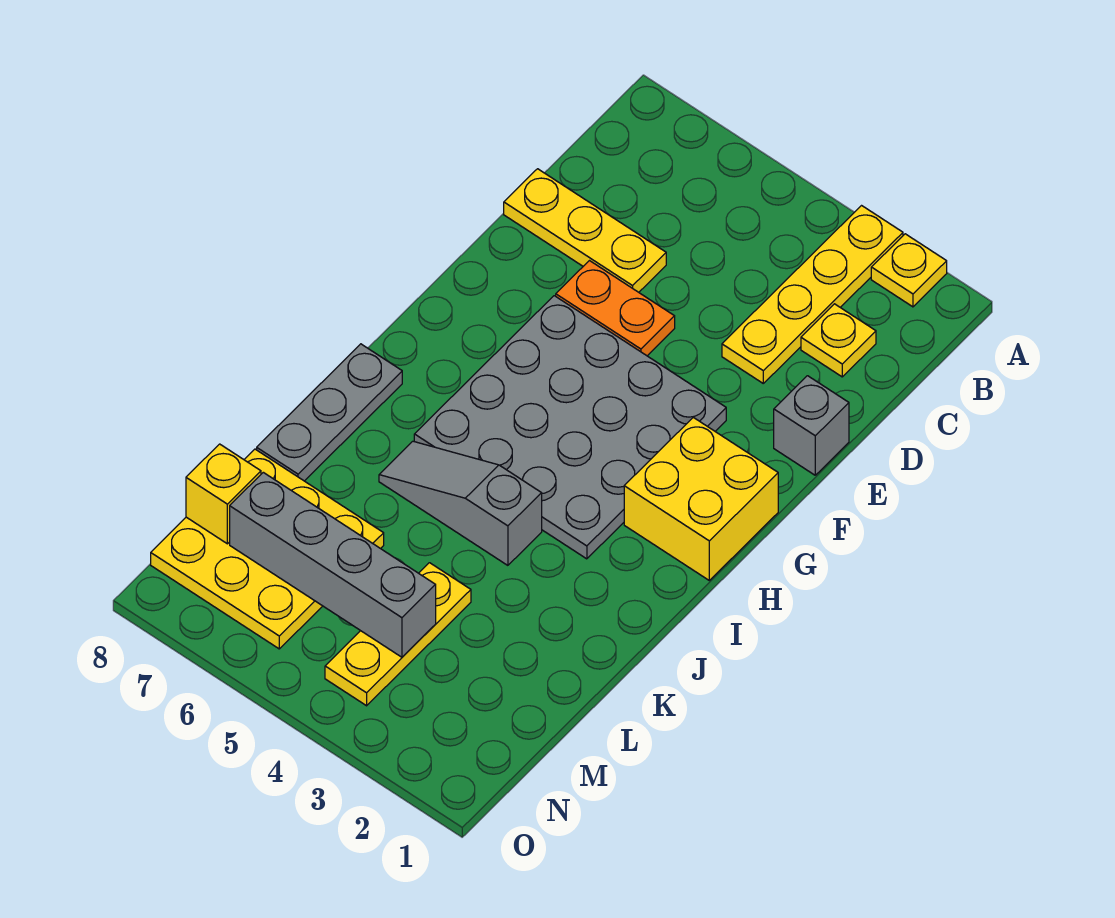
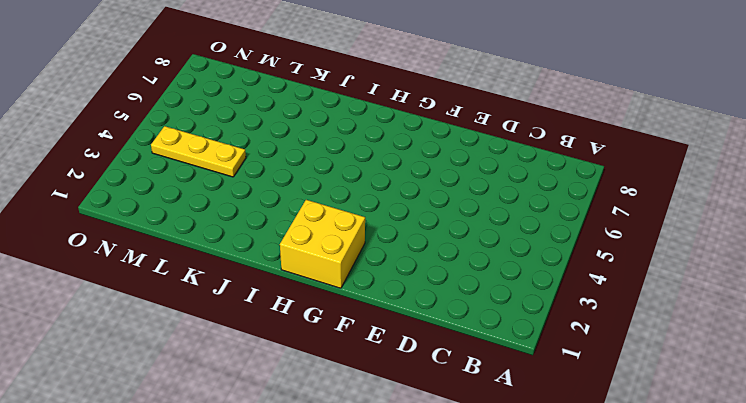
none -> yellow plate A2 level 1
none -> yellow plate A3:D3 level 1
none -> yellow plate C2 level 1

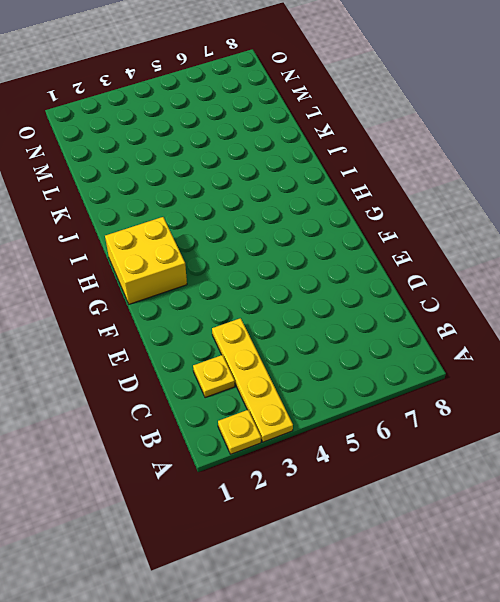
none -> yellow plate D6:D8 level 1
none -> grey brick E1 level 1
none -> orange plate E5:E6 level 1

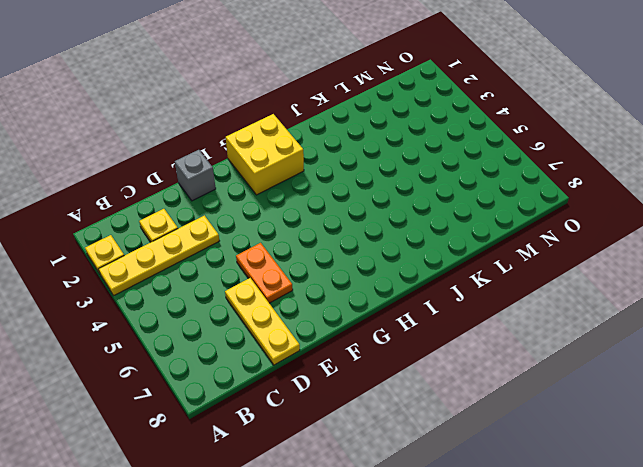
none -> grey plate F3:I6 level 1
none -> grey plate I8:K8 level 1
none -> grey slope J4:J6 level 1 top 4

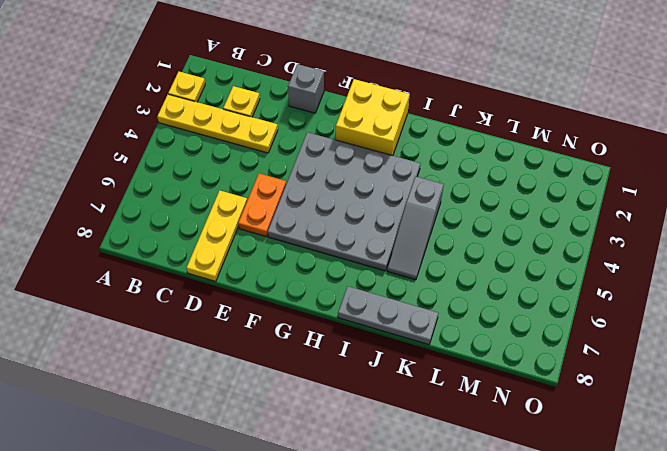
none -> yellow plate L4:N4 level 1
none -> yellow plate L6:N8 level 1
none -> grey brick M4:M7 level 2

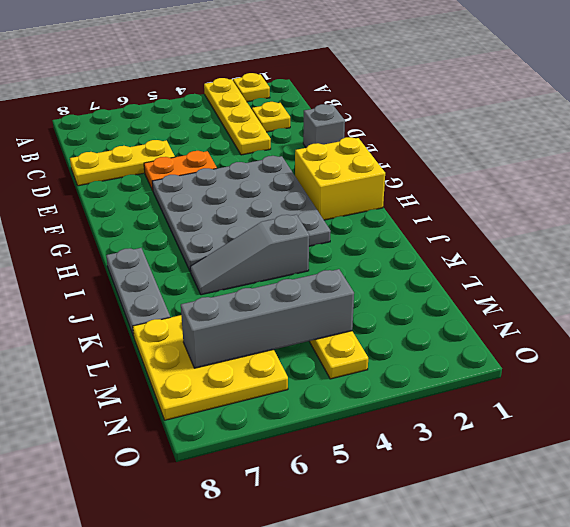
none -> yellow brick M8 level 2

